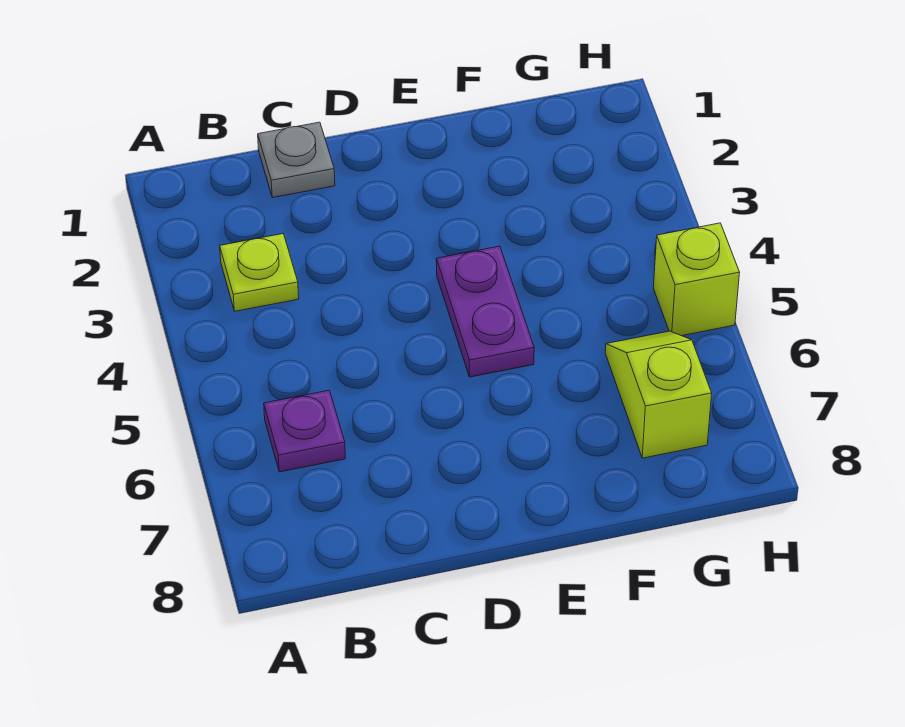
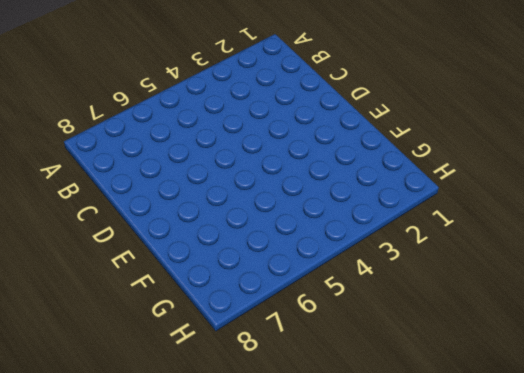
none -> lime plate B3 level 1
none -> purple plate B6 level 1

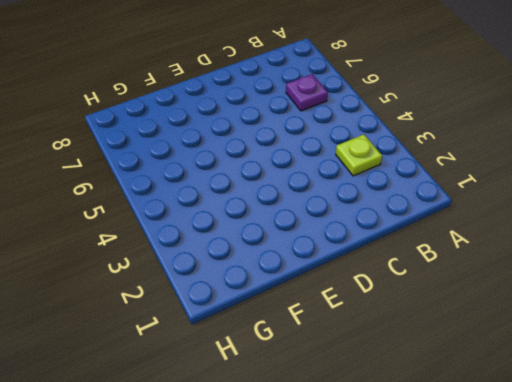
none -> grey plate C1 level 1
none -> purple plate E4:E5 level 1

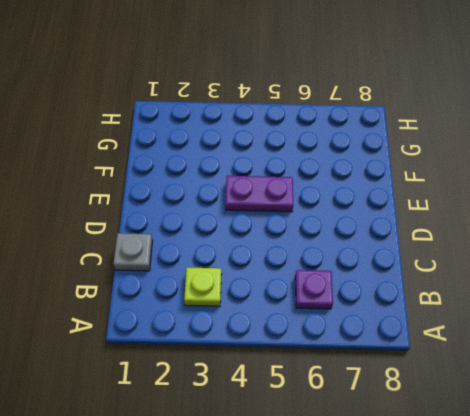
none -> lime slope G6:G7 level 1 top 7
none -> lime brick H5 level 1

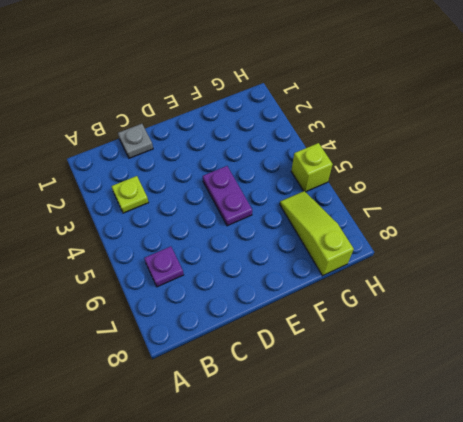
lime slope G6:G8 level 1 top 8 -> lime slope G6:G7 level 1 top 7

